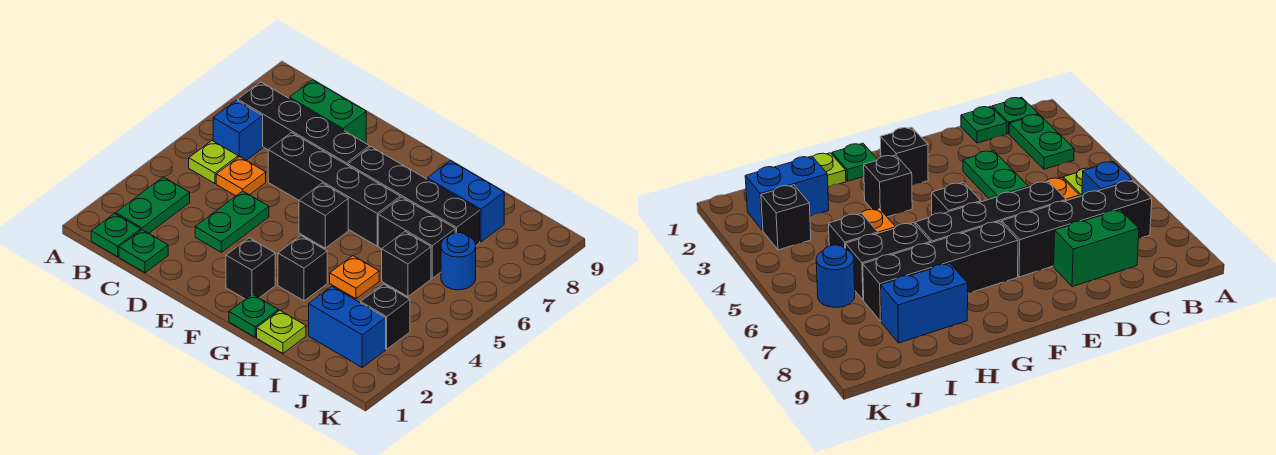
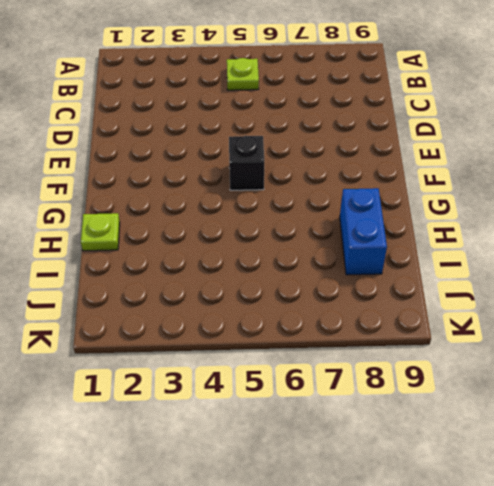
none -> green plate B1 level 1
none -> green plate B2:B3 level 1
none -> blue brick B6 level 1

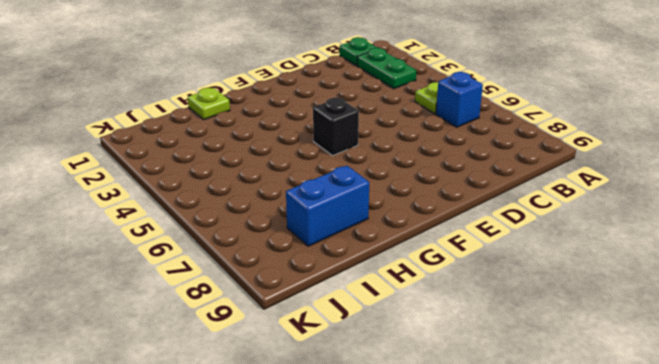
none -> black brick B7:E7 level 1
none -> green plate C1 level 1
none -> orange plate C5 level 1

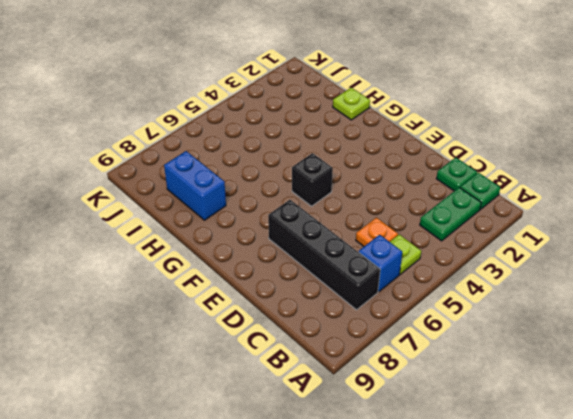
none -> green brick C8:D8 level 1
none -> green plate D3:D4 level 1
none -> black brick D6:G6 level 1

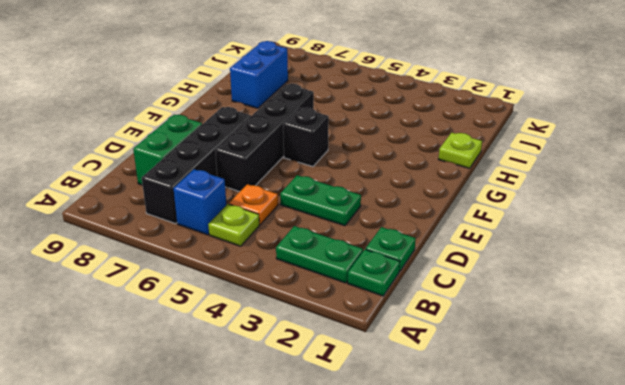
none -> black brick F2 level 1
none -> black brick F7:I7 level 1
none -> green plate G1 level 1

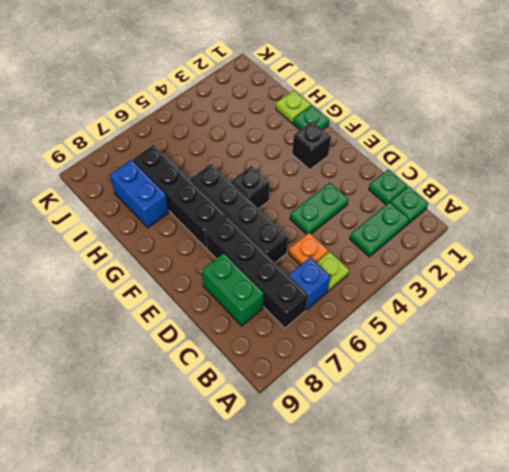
none -> black brick G3 level 1
none -> orange plate H4 level 1
none -> black brick H6:I6 level 1

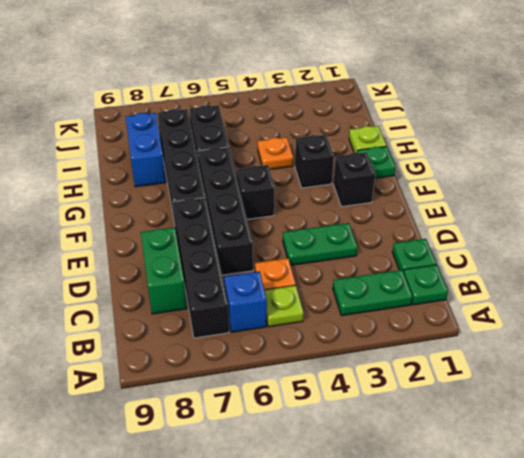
none -> blue brick I2:J2 level 1
none -> black brick I5 level 1
none -> black brick J3 level 1

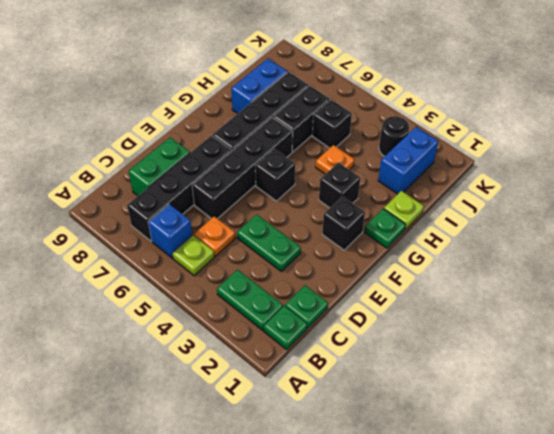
black round brick J3 level 1 -> black brick J3 level 1
none -> blue round brick J6 level 1

